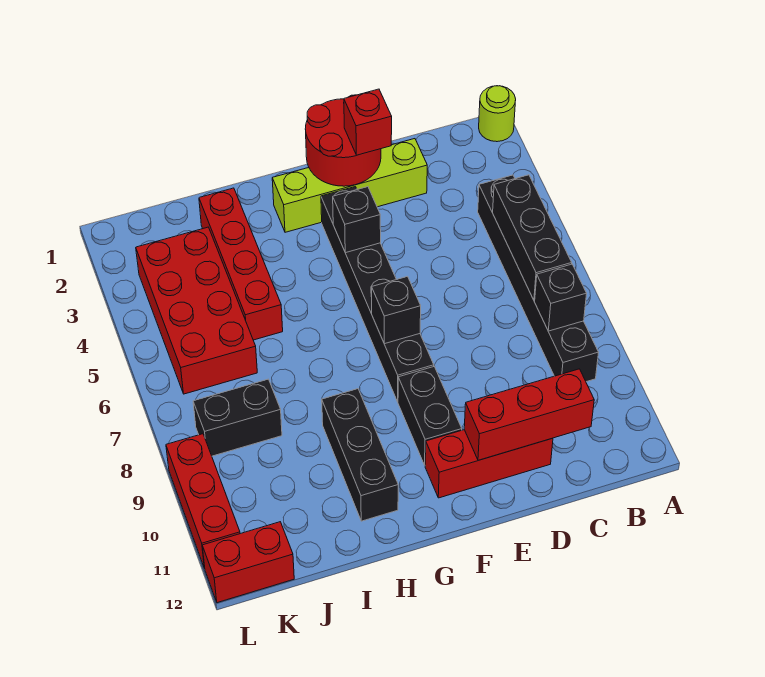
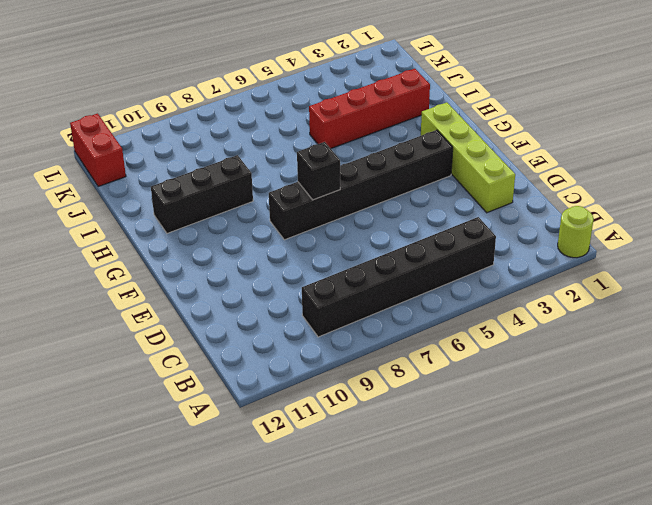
none -> red brick D11:F11 level 1
none -> black brick F9:F10 level 1
none -> red brick J3:K6 level 1

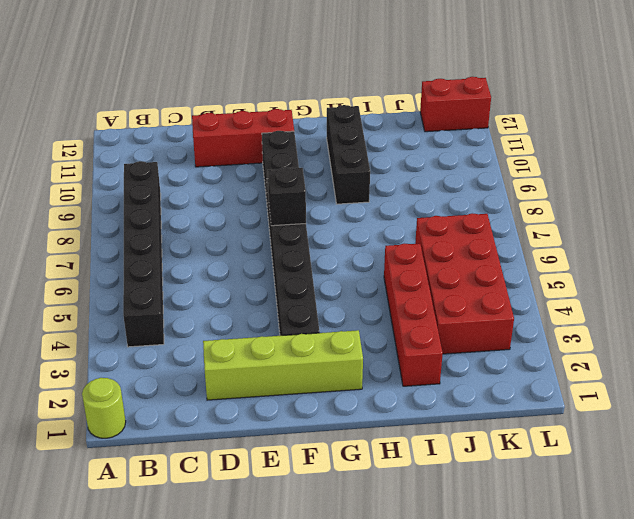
none -> black brick J8:K8 level 1
none -> red brick L9:L11 level 1
none -> black brick B5:B7 level 2

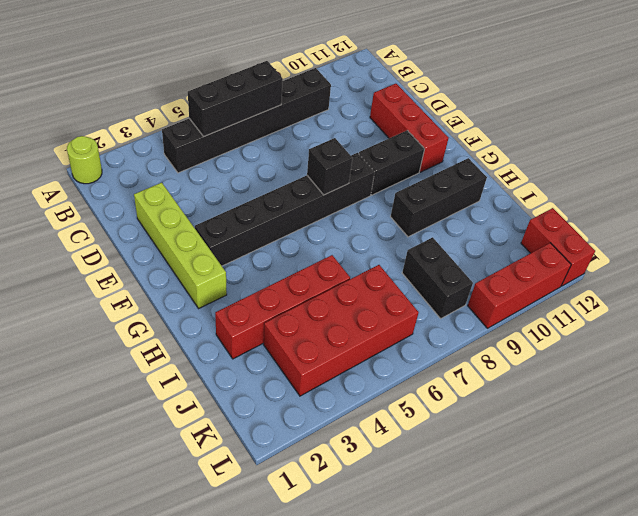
none -> black brick B8 level 2
none -> red brick C11:E11 level 2
none -> red round brick E1:F2 level 2

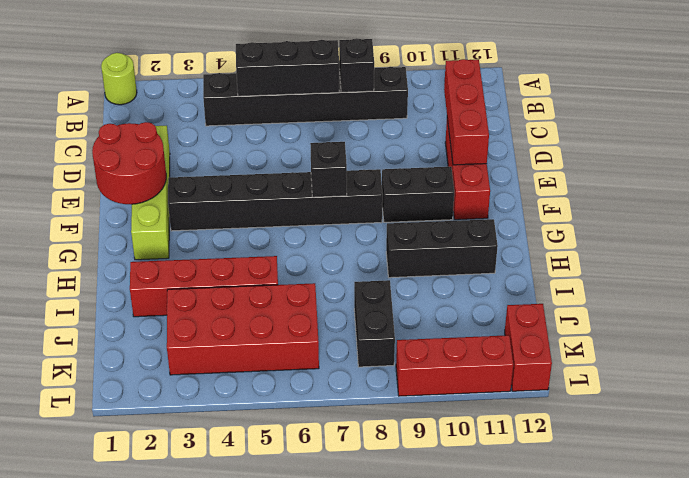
none -> black brick F4 level 2
none -> red brick E2 level 3

